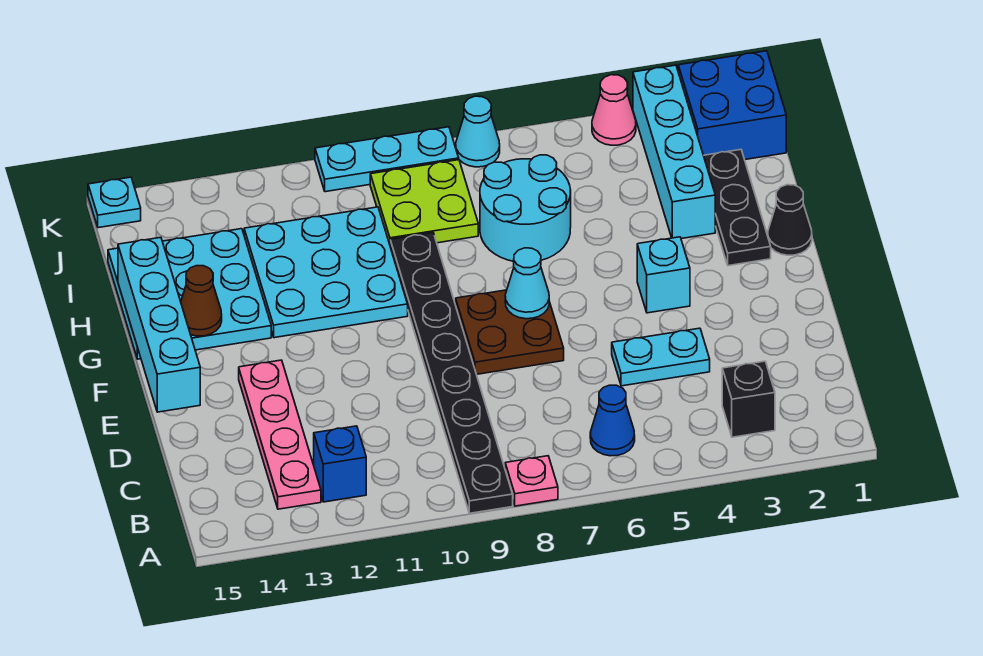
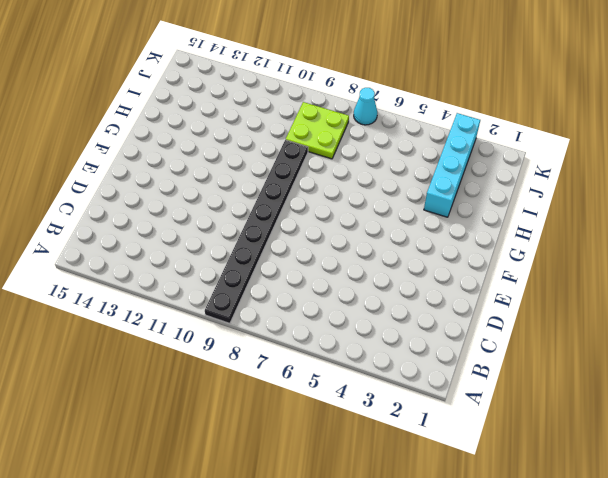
none -> pink plate A8 level 1
none -> black brick B3 level 1
none -> blue cone B6 level 1

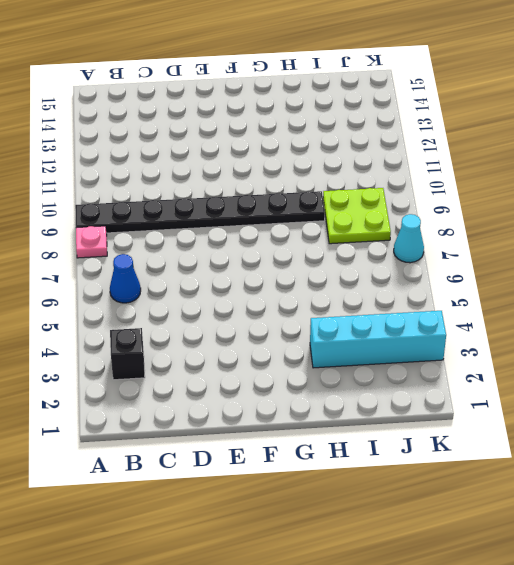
none -> blue brick B12 level 1
none -> pink plate B13:E13 level 1
none -> cyan plate D4:D5 level 1

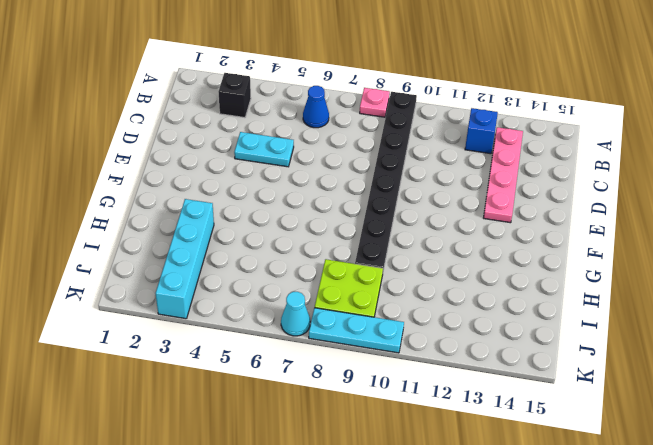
none -> brown plate E7:F8 level 1
none -> cyan brick F4 level 1
none -> black cone G1 level 1

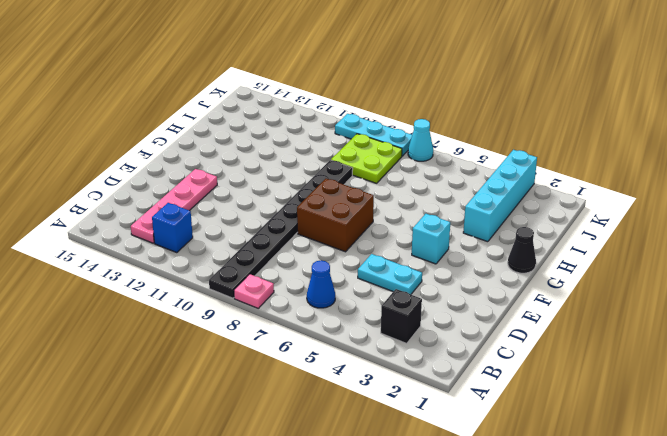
brown brick E7:F8 level 1 -> brown plate E7:F8 level 1
none -> black plate G2:I2 level 1
none -> cyan plate G10:I12 level 1
none -> cyan plate G13:I15 level 1

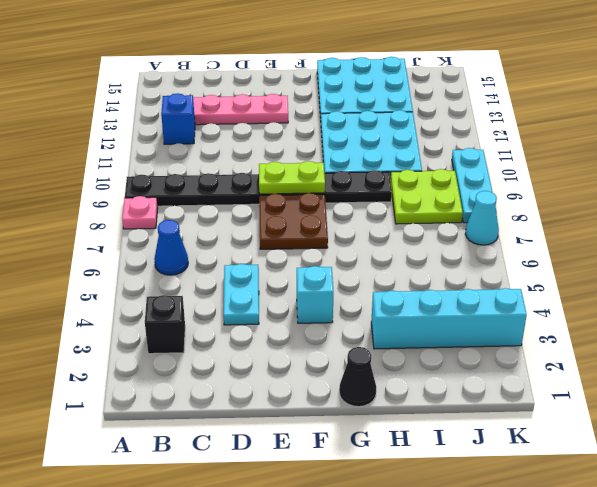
lime plate E9:F9 level 2 -> none
none -> black plate G2:I2 level 1
none -> cyan round brick H6:I7 level 1
none -> blue brick J1:K2 level 1

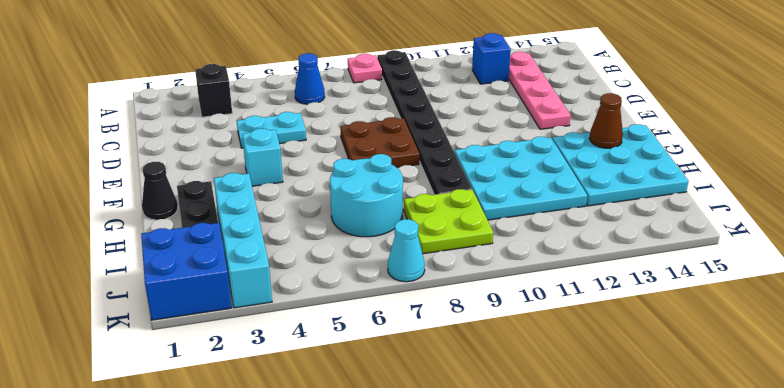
none -> pink cone K4 level 1
none -> cyan plate K8:K10 level 1
none -> cyan plate K15 level 1

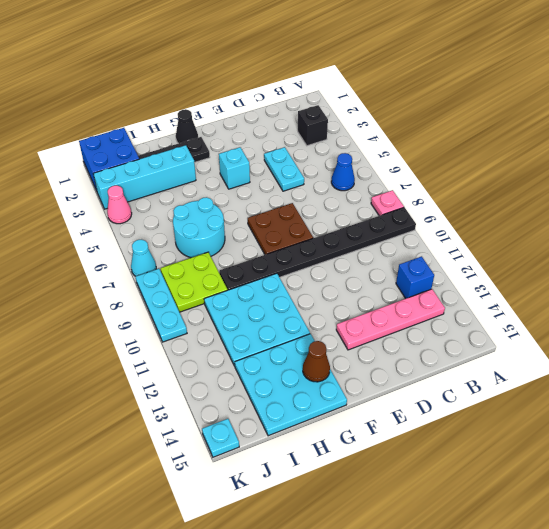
none -> cyan brick E15:H15 level 2
none -> cyan cone F7 level 2

